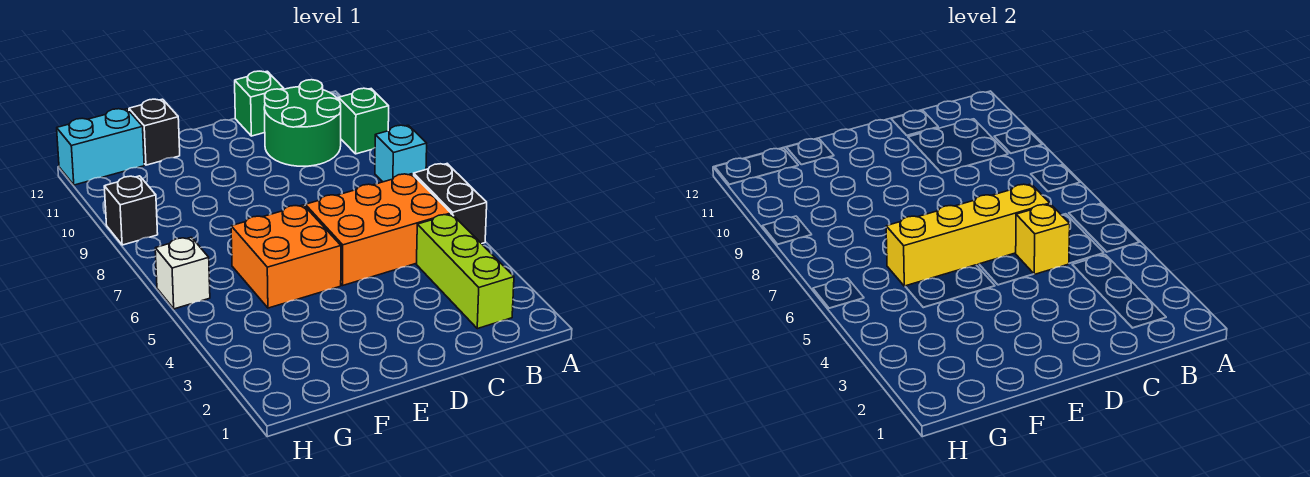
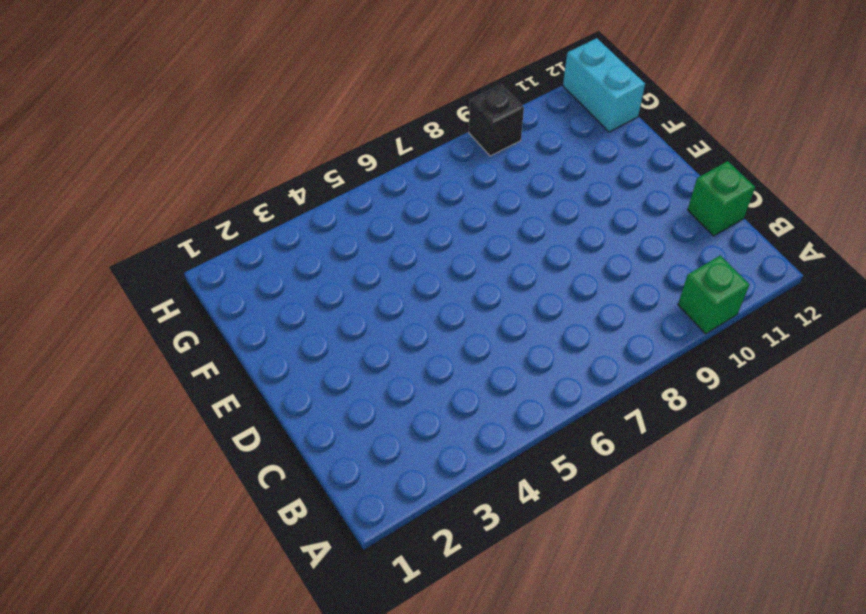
none -> black brick A5:A6 level 1
none -> cyan brick A8 level 1
none -> lime brick B2:B4 level 1

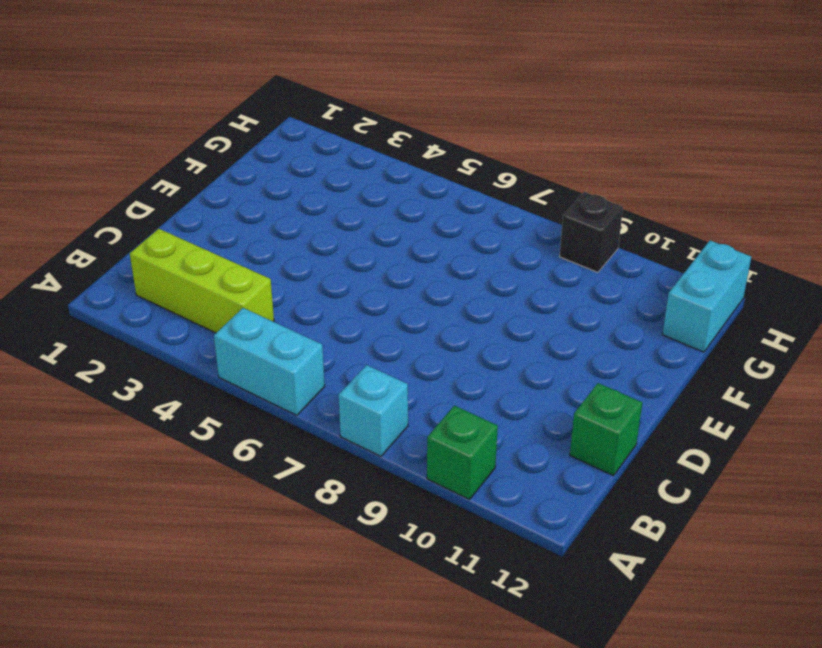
cyan brick A5:A6 level 1 -> black brick A5:A6 level 1
none -> orange brick B5:D6 level 1
none -> green round brick B10:C11 level 1
none -> orange brick E5:F6 level 1

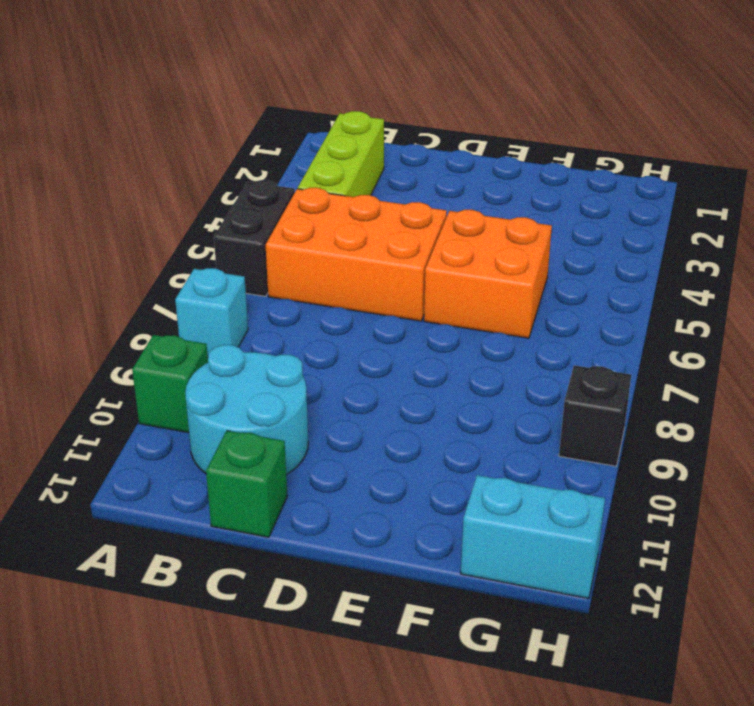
cyan round brick B10:C11 level 1 -> green round brick B10:C11 level 1
none -> black brick F12 level 1
none -> white brick H6 level 1
none -> yellow brick C5 level 2

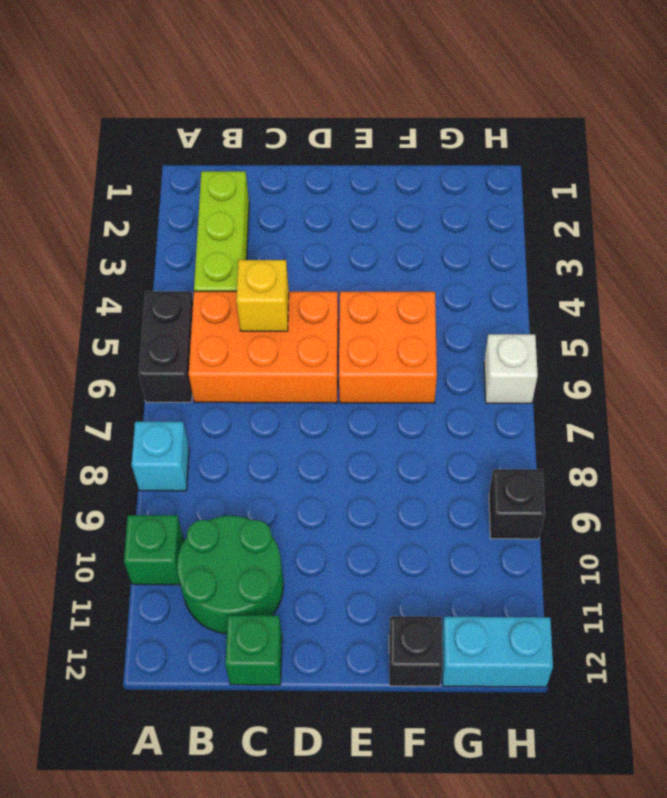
none -> yellow brick C6:F6 level 2

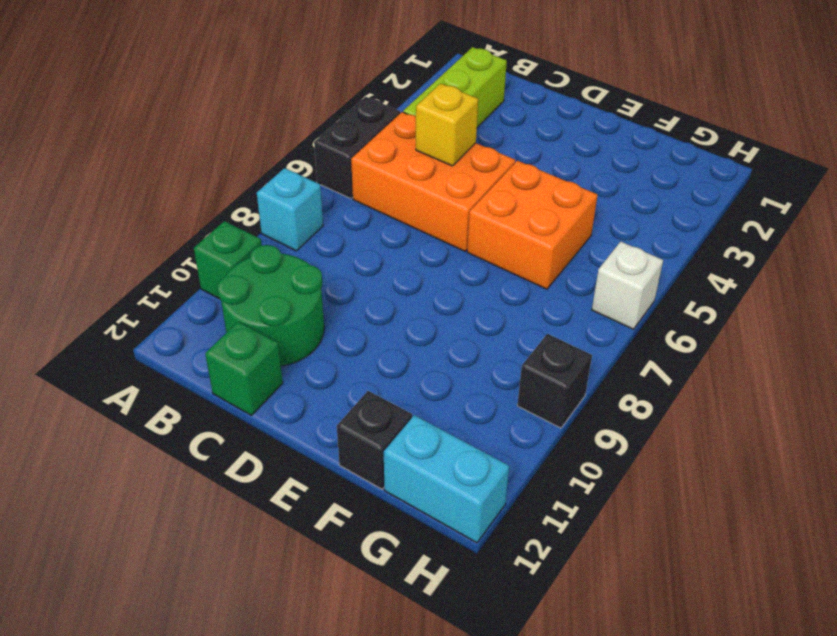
none -> yellow brick C6:F6 level 2

